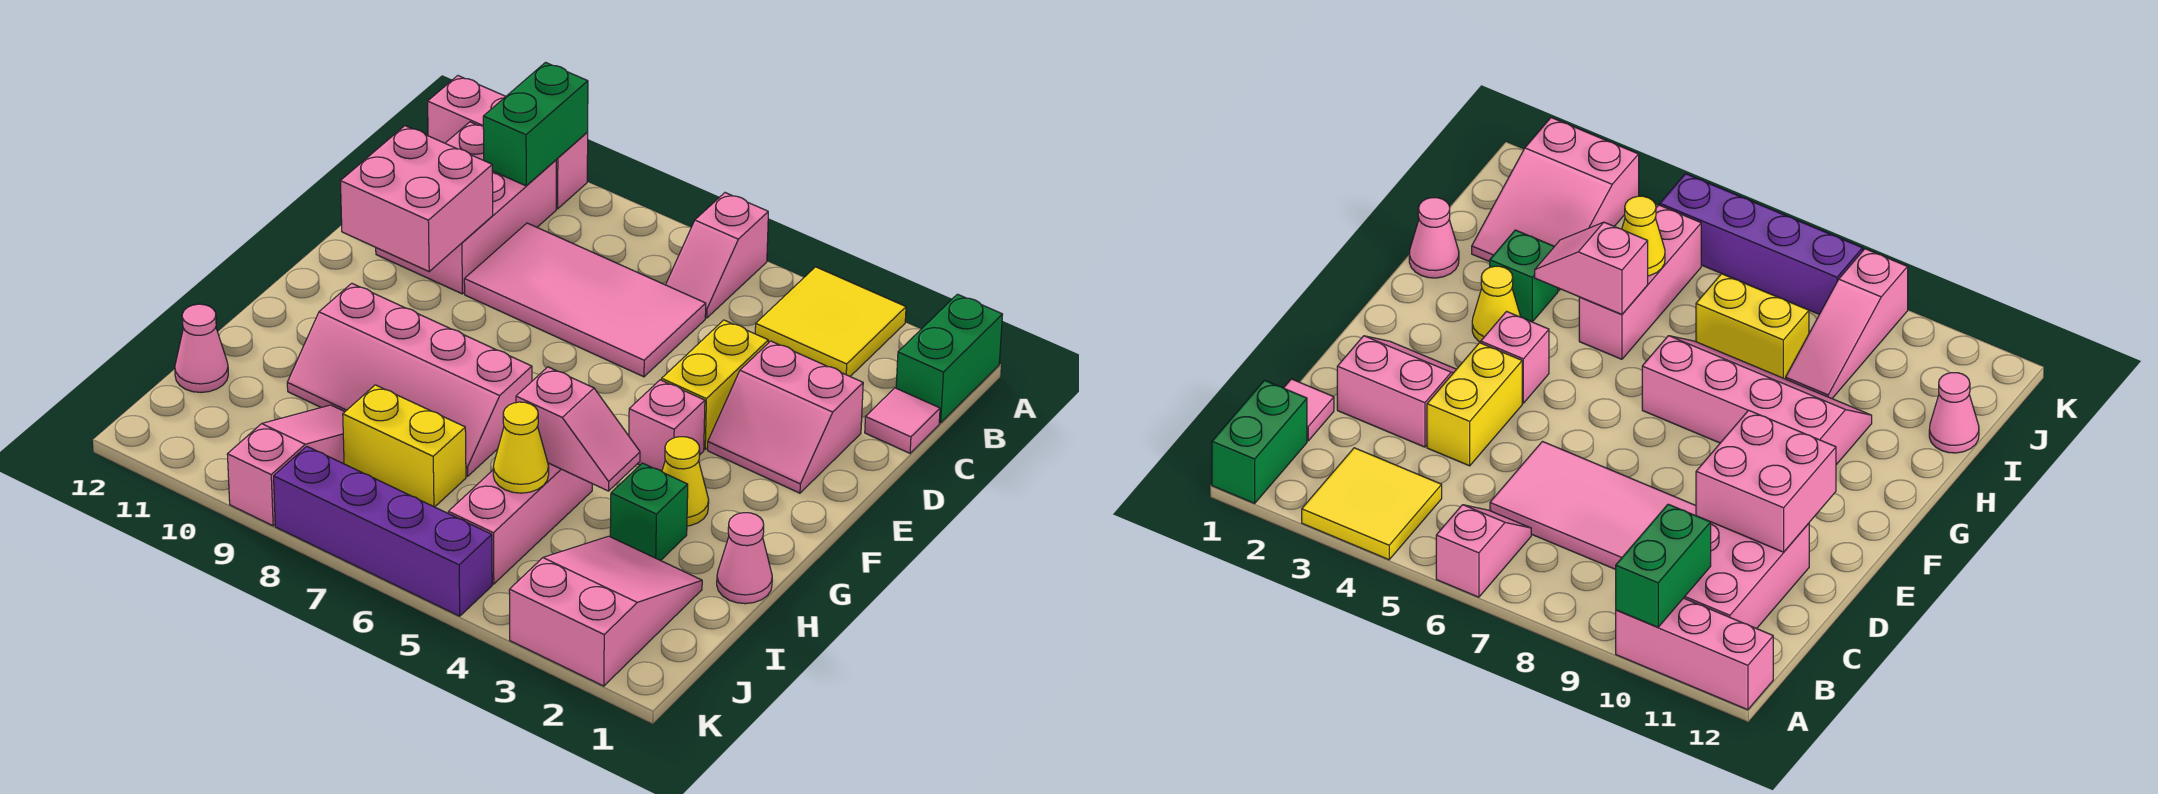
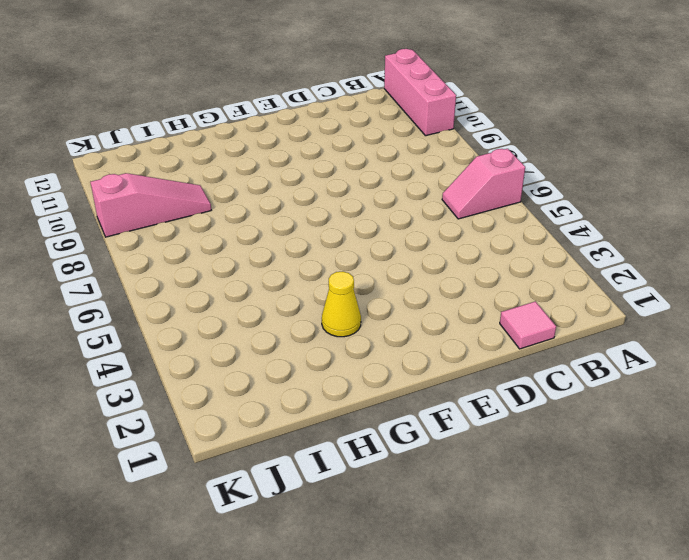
none -> green brick A1:B1 level 1
none -> yellow tile A3:B4 level 1
none -> pink brick B10:D11 level 1

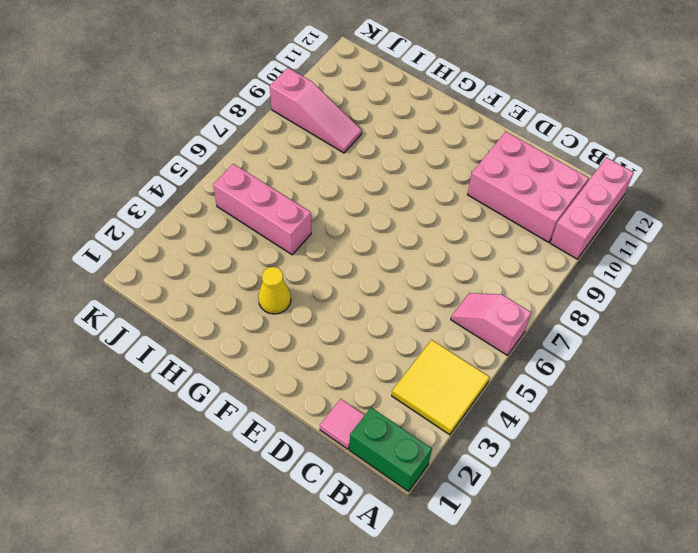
none -> pink tile C6:D9 level 1
none -> pink slope D2:E3 level 1 top D
none -> yellow brick D4:E4 level 1

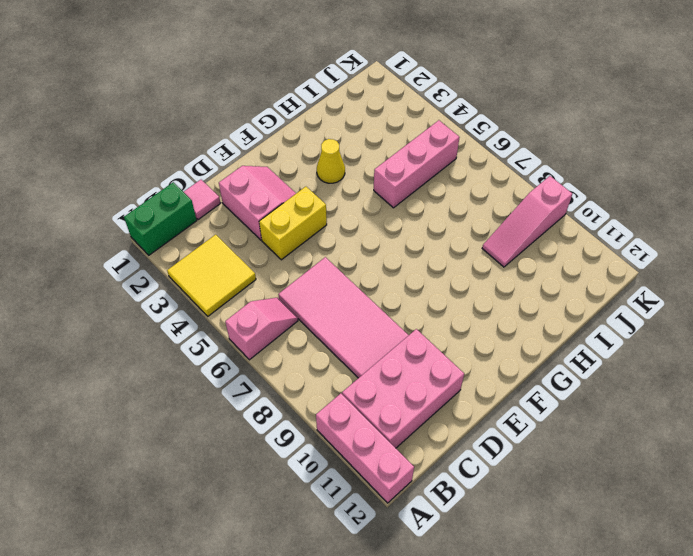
none -> pink brick F4 level 1
none -> pink slope G7:H10 level 1 top G
none -> pink cone H1 level 1

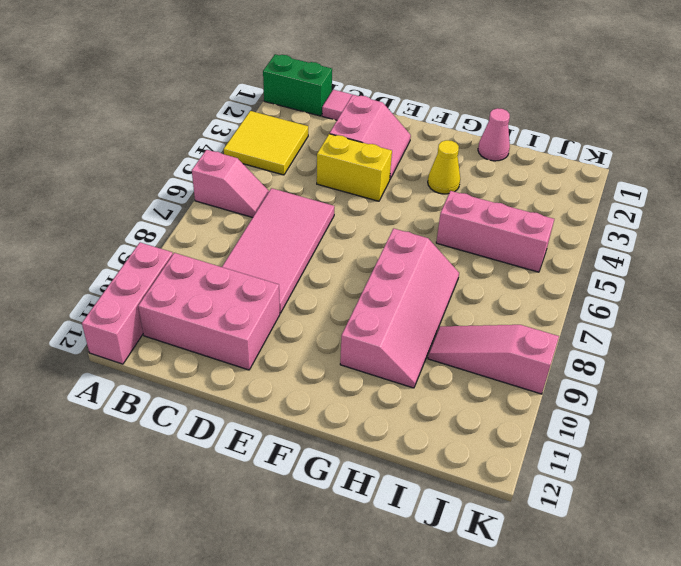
none -> pink brick F4 level 1
none -> green brick H3 level 1
none -> pink slope I2:K3 level 1 top K

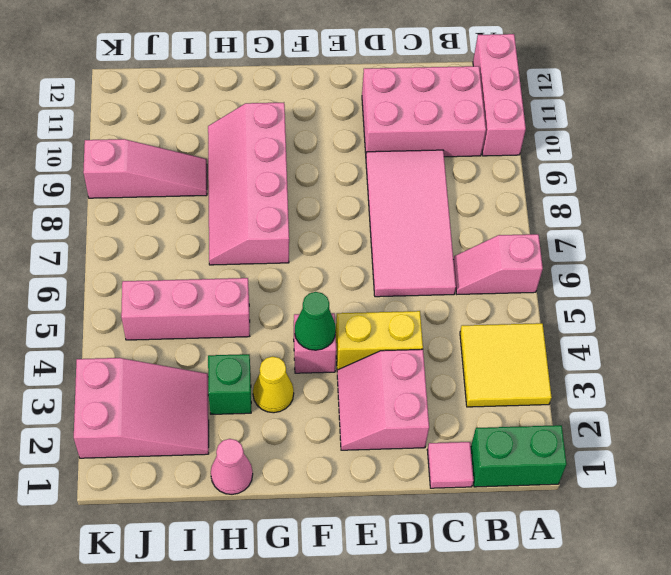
green cone F4 level 2 -> none
none -> yellow brick I7:I8 level 1
none -> pink cone I12 level 1
none -> purple brick K5:K8 level 1

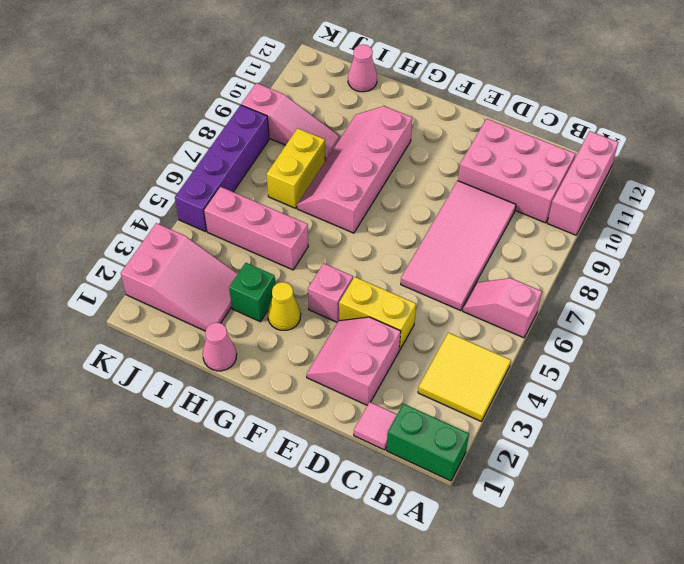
none -> green brick A10:B10 level 2
none -> pink brick D10:E11 level 2
none -> pink slope H4:H5 level 2 top 5

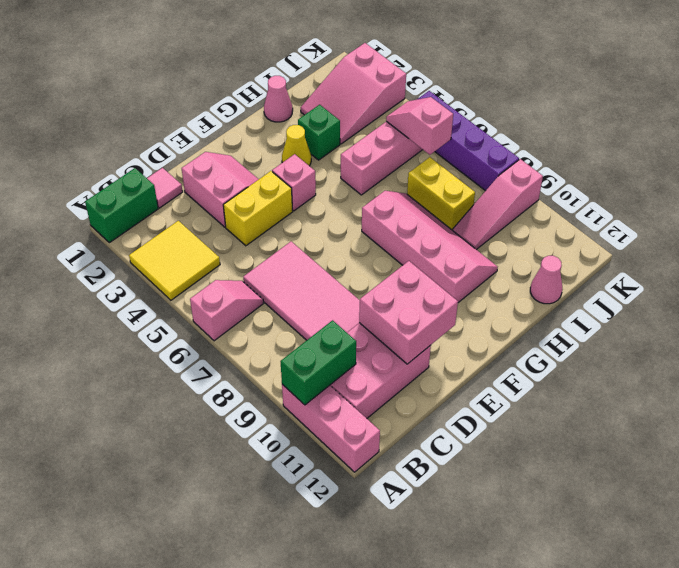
pink slope J5:J6 level 2 top 6 -> pink slope H4:H5 level 2 top 5
none -> yellow cone I5 level 2

